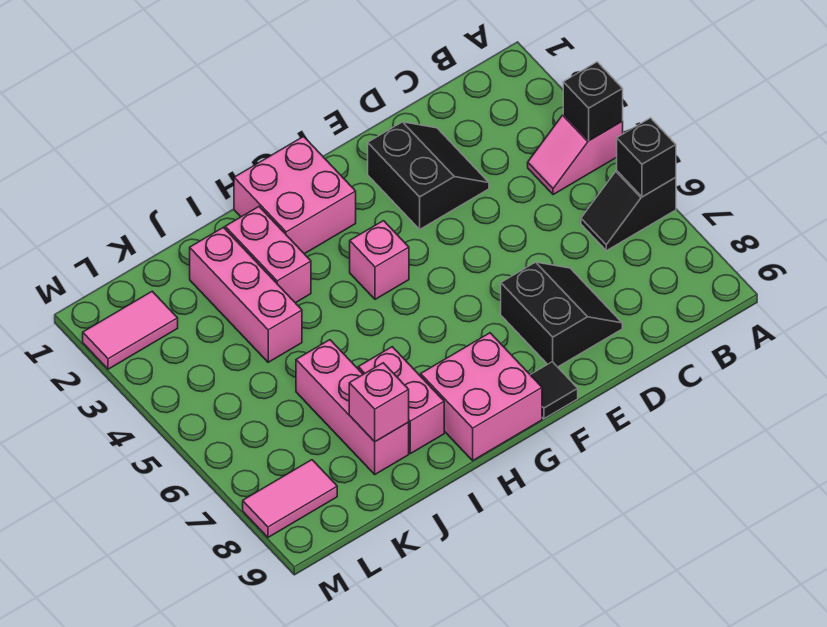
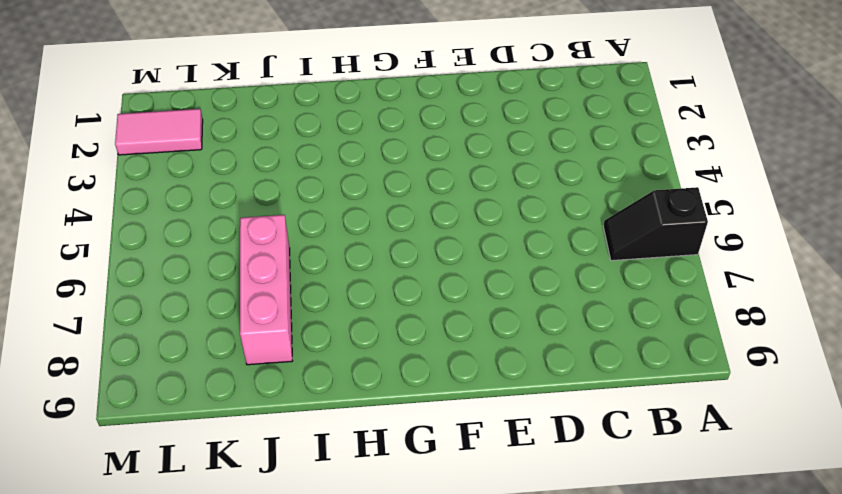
none -> pink slope A4:B4 level 1 top A
none -> black slope D2:E3 level 1 top E
none -> black slope D7:E8 level 1 top E

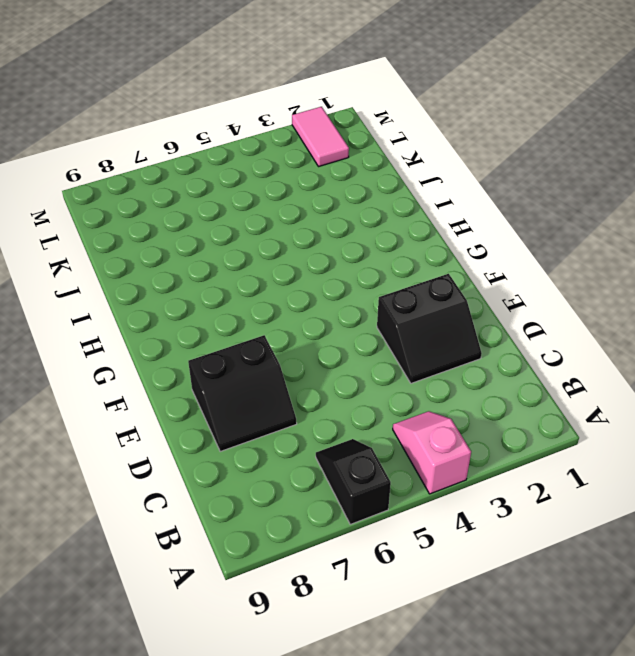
none -> black tile F9 level 1
none -> pink brick G1:H2 level 1
none -> pink brick G4 level 1

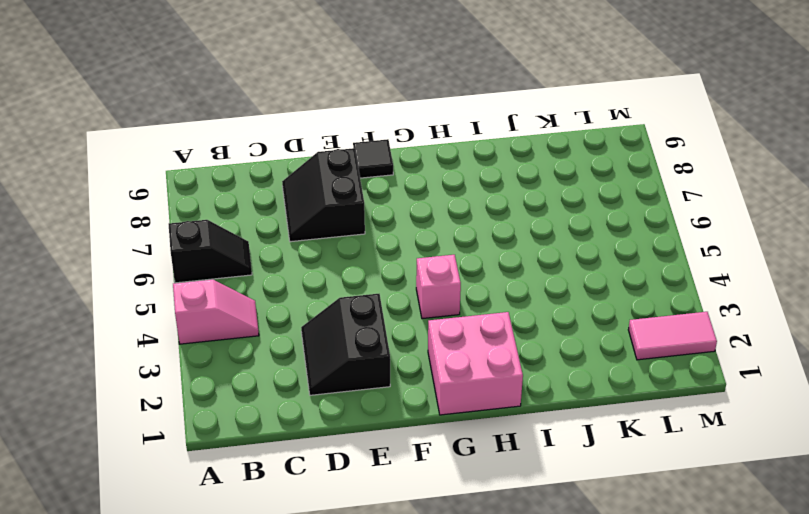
none -> pink brick G8:H9 level 1
none -> pink brick I2:I3 level 1
none -> pink brick I7:I8 level 1

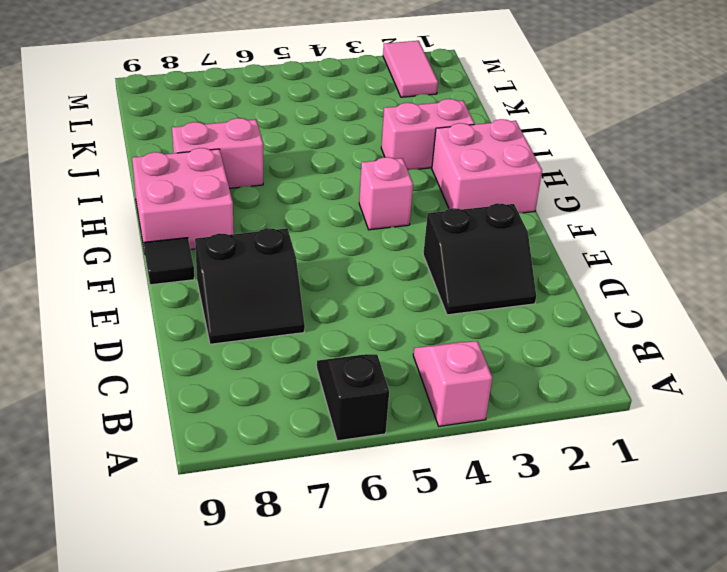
none -> pink brick J2:J4 level 1
none -> pink brick J6:J8 level 1
none -> pink tile L8:M8 level 1

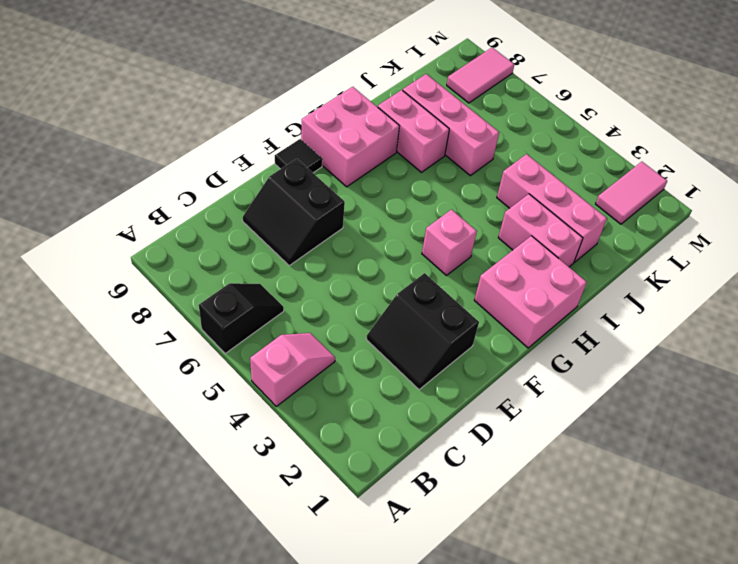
none -> black brick A4 level 2
none -> black brick A6 level 2
none -> pink brick J8 level 2

